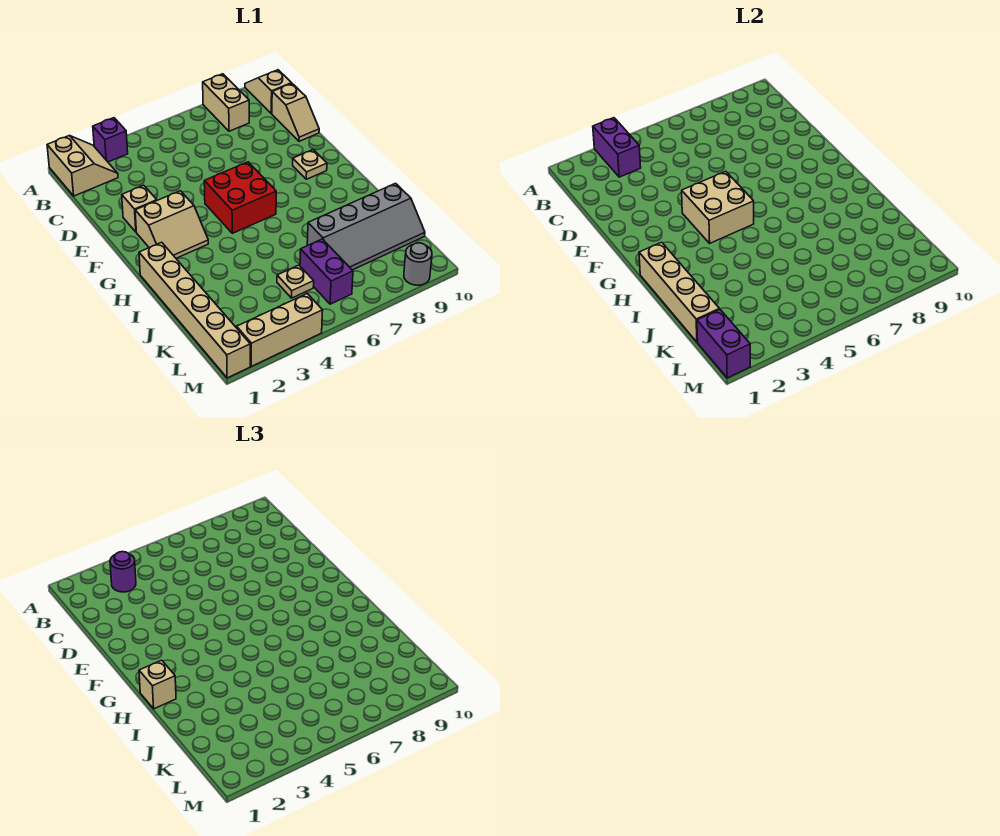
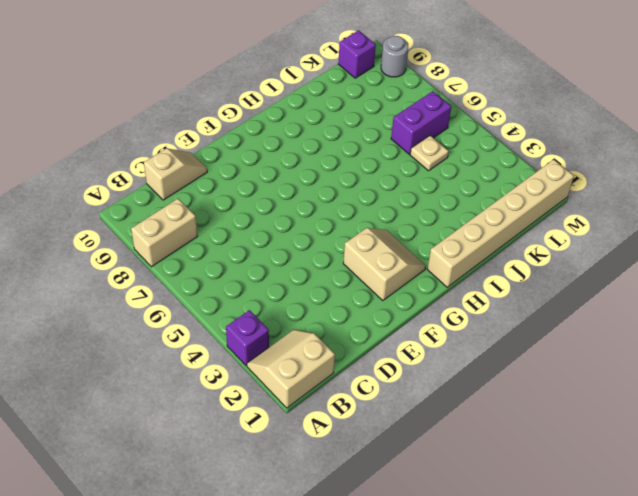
purple brick L10 level 1 -> none
none -> tan slope A10:B10 level 1 top B
none -> tan brick E2 level 1
none -> red brick F5:G6 level 1

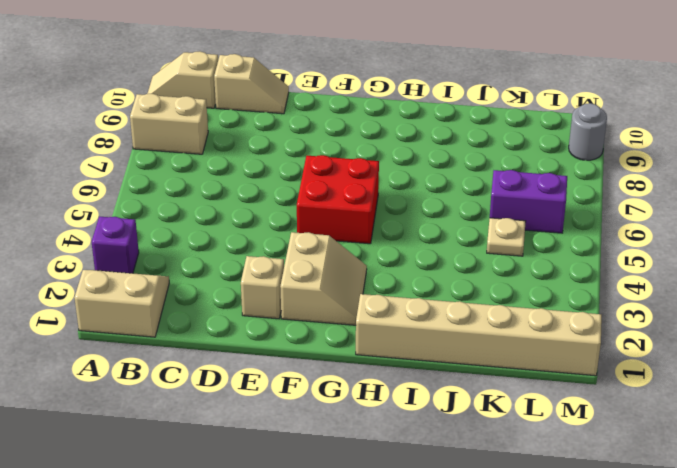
none -> tan plate F9 level 1
none -> grey slope J7:K10 level 1 top J
none -> tan brick M2:M4 level 1

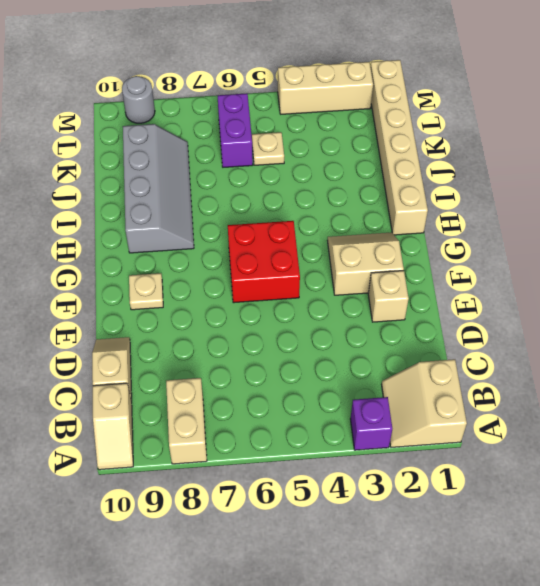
grey slope H8:K9 level 1 top 9 -> grey slope J7:K10 level 1 top J
none -> purple brick A3:B3 level 2
none -> tan brick F4:G5 level 2
none -> tan brick H1:K1 level 2

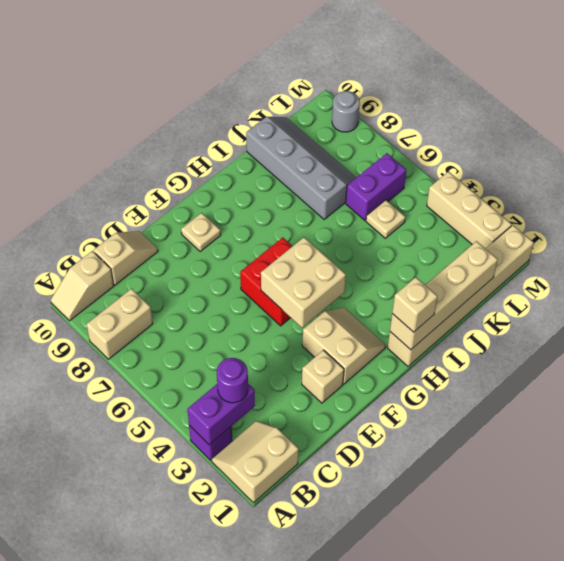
none -> purple brick L1:M1 level 2

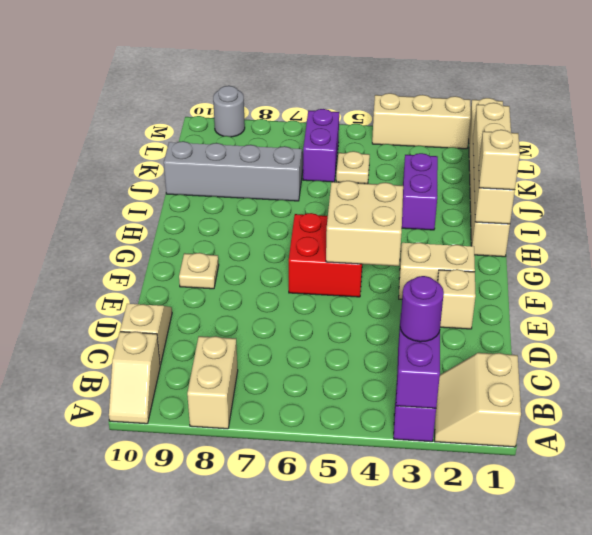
purple brick I3:J3 level 1 -> purple brick L1:M1 level 2

